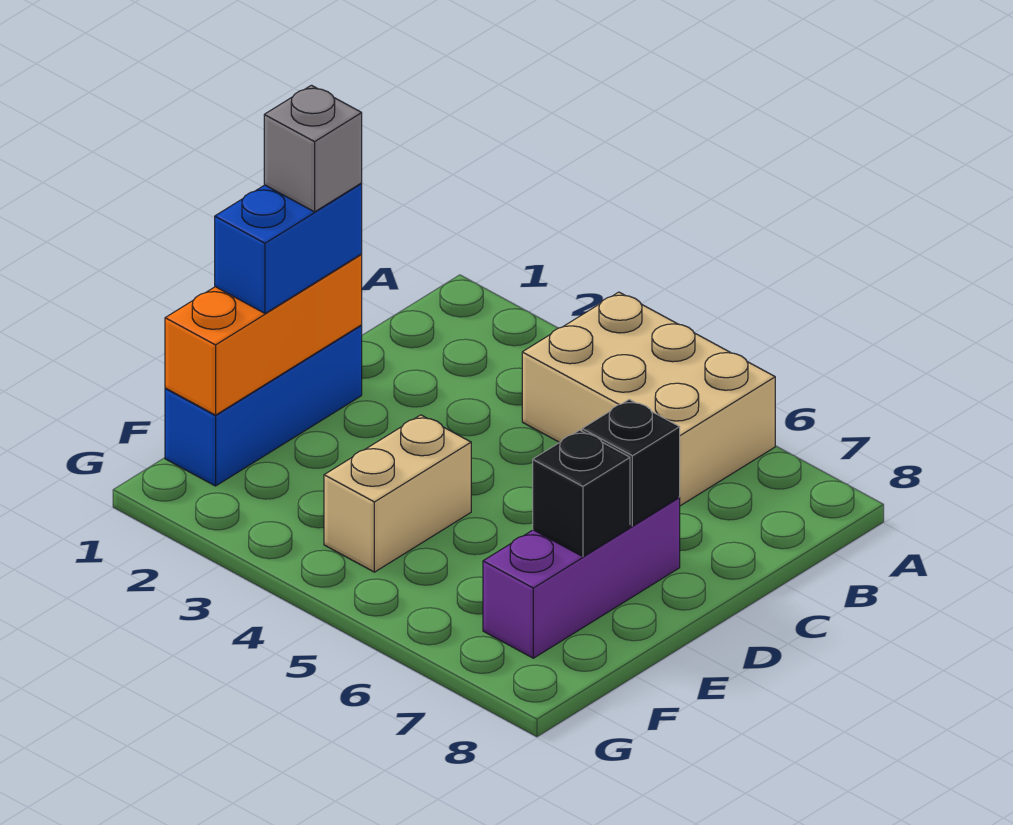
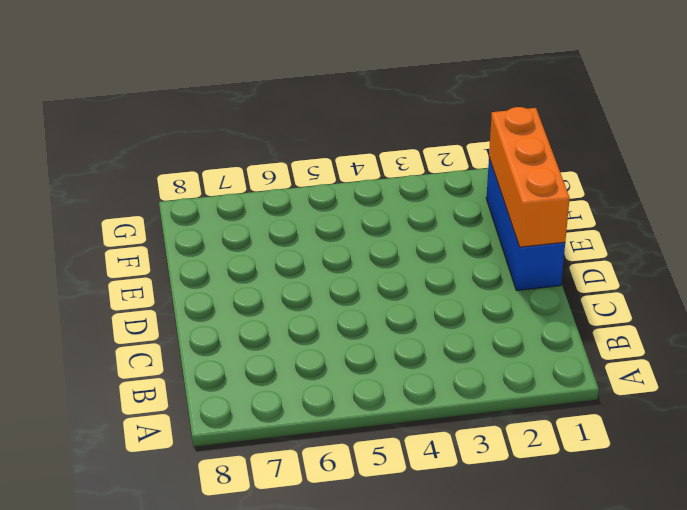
none -> tan brick A4:B6 level 1
none -> purple brick D7:F7 level 1

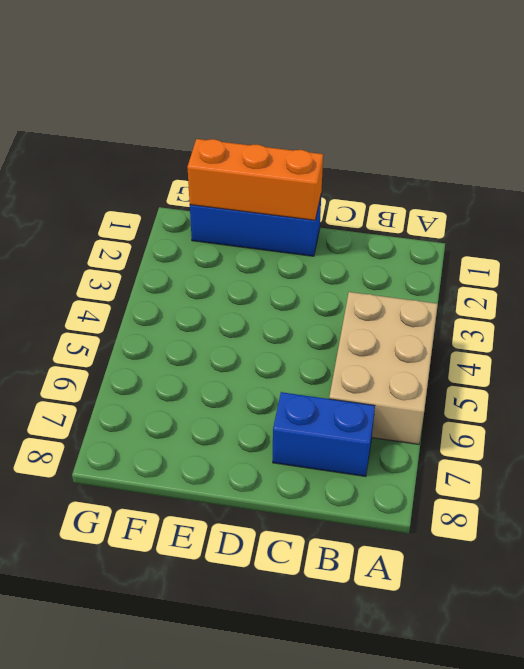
blue brick B7:C7 level 1 -> blue brick D1:E1 level 3
none -> purple brick D7:F7 level 1
none -> tan brick E4:F4 level 1

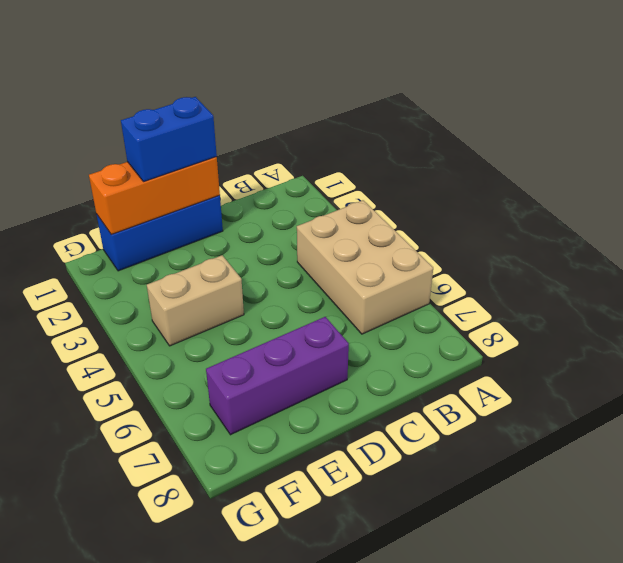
none -> black brick D7 level 2
none -> black brick E7 level 2

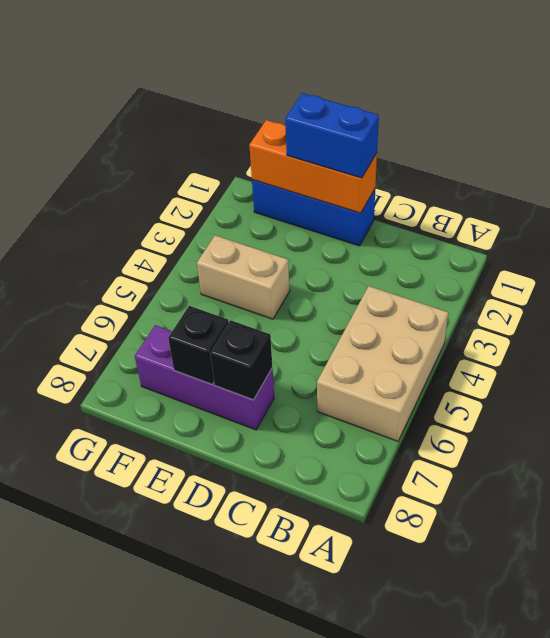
none -> grey brick D1 level 4

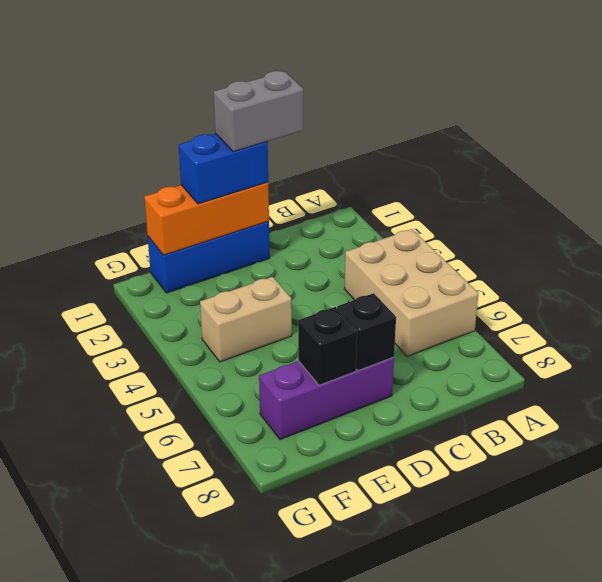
grey brick C1:D1 level 4 -> grey brick D1 level 4

